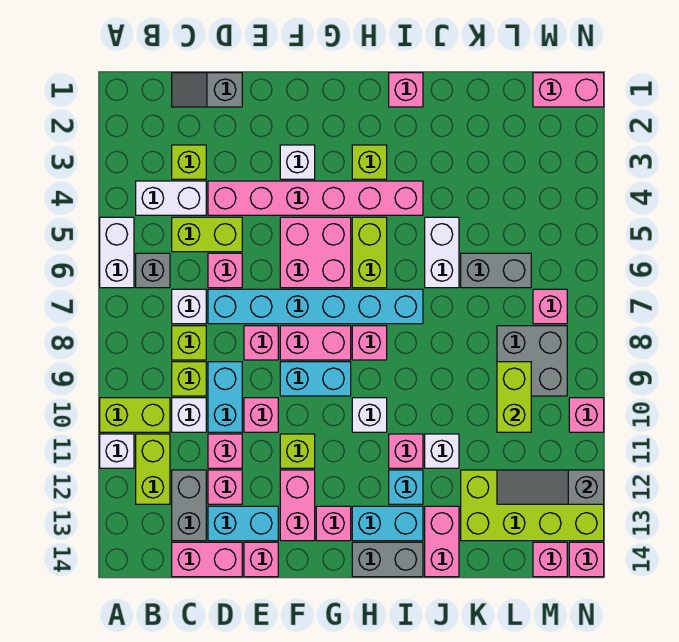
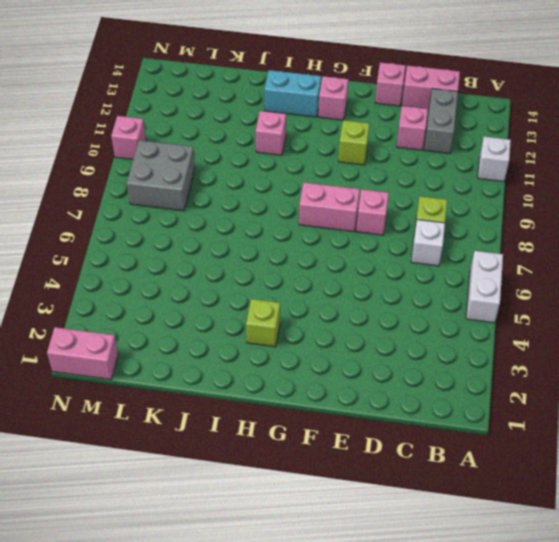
none -> lime brick A10:B10 level 1
none -> white brick B4:C4 level 1
none -> grey brick B6 level 1
none -> lime brick B11:B12 level 1

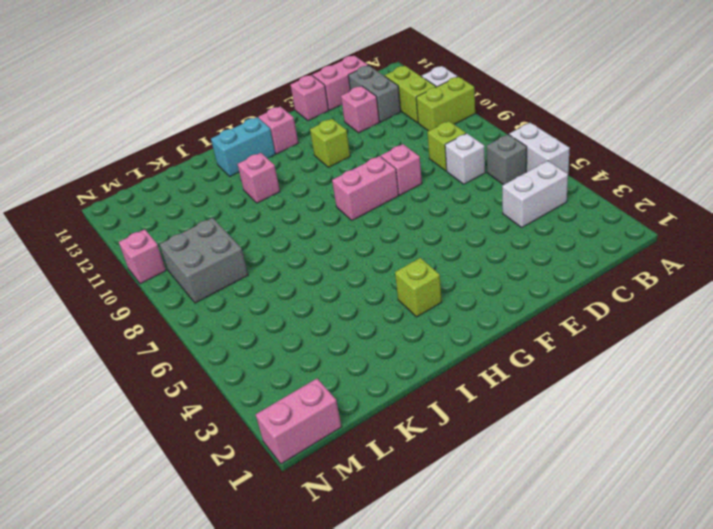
none -> grey slope C1:D1 level 1 top D
none -> lime brick C3 level 1
none -> lime brick C5:D5 level 1
none -> lime brick C9 level 1

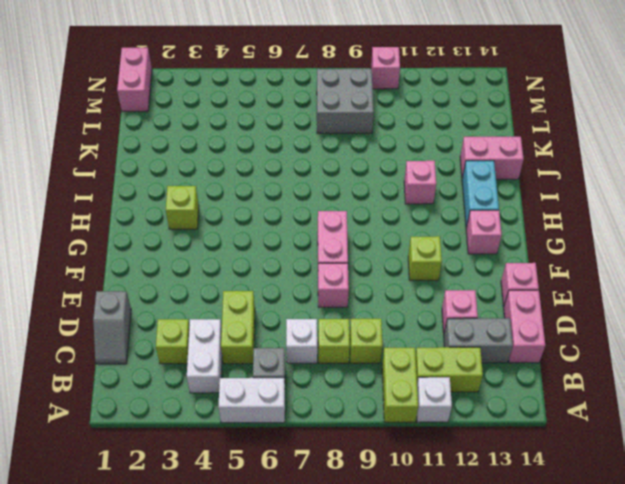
none -> white brick C10 level 1
none -> pink brick D4:I4 level 1
none -> pink brick D6 level 1
none -> cyan brick D7:I7 level 1

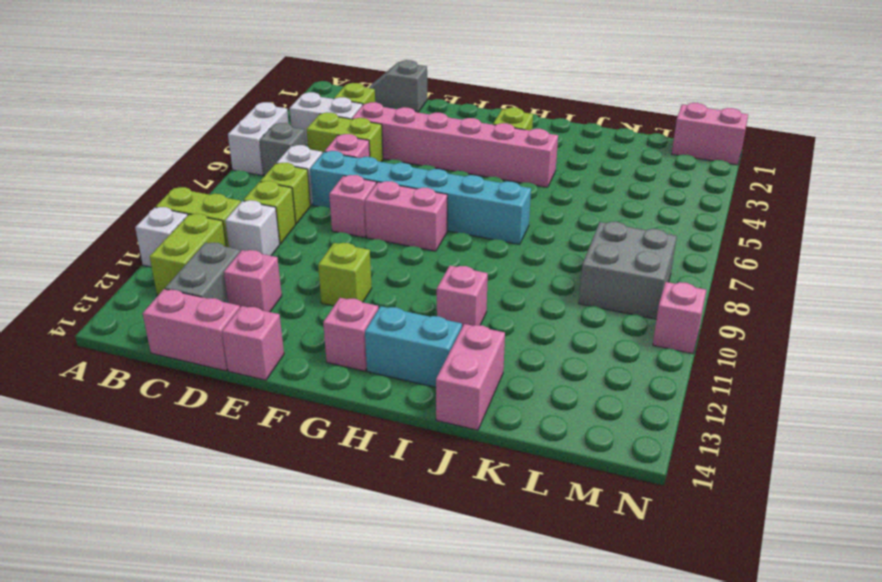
none -> cyan brick D9:D10 level 1
none -> pink brick D11 level 1
none -> cyan brick D13:E13 level 1
none -> pink brick E10 level 1

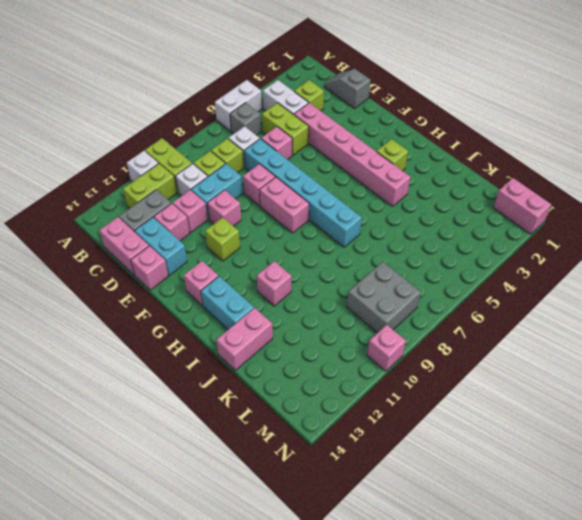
none -> white brick F3 level 1
none -> pink brick F5:G6 level 1
none -> cyan brick F9:G9 level 1
none -> pink brick F12:F13 level 1

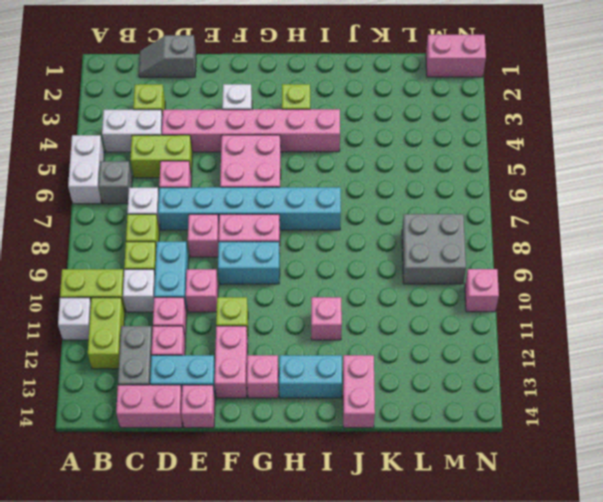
none -> lime brick H5:H6 level 1
none -> pink brick H8 level 1
none -> white brick H10 level 1
none -> grey brick H14:I14 level 1

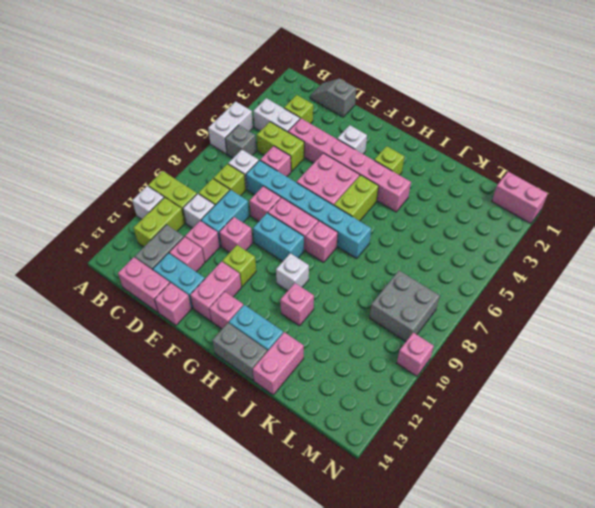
none -> pink brick I1 level 1
none -> cyan brick I12 level 1
none -> white brick J5:J6 level 1
none -> white brick J11 level 1

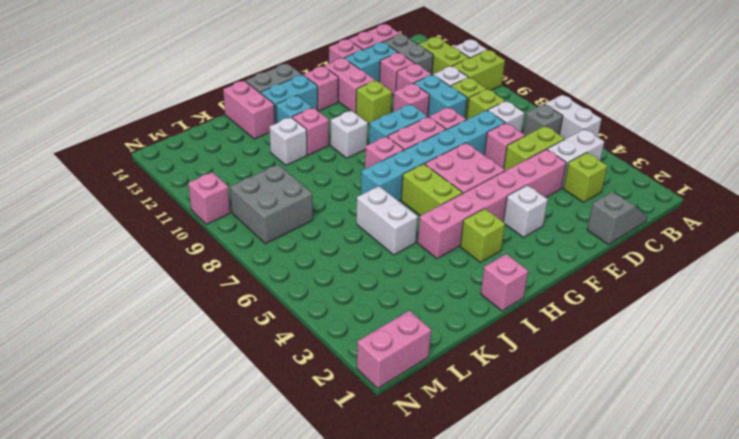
none -> grey brick K6:L6 level 1
none -> lime brick K12:N13 level 1
none -> pink brick M7 level 1
none -> pink brick M14 level 1

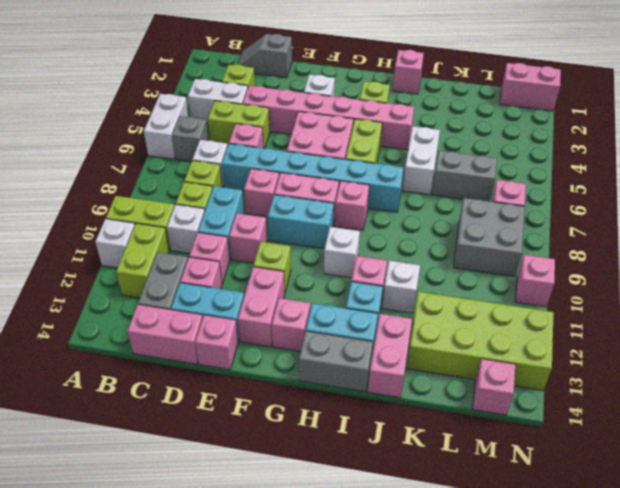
none -> pink brick N14 level 1
none -> lime brick L9:L10 level 2
none -> grey slope L12:N12 level 2 top N

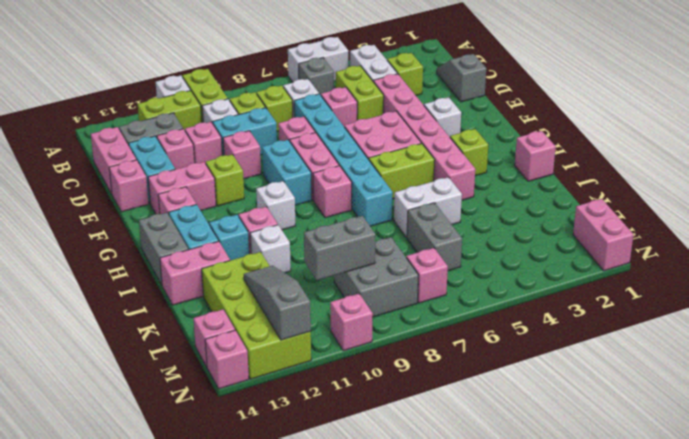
grey brick L9:L10 level 2 -> lime brick L9:L10 level 2

